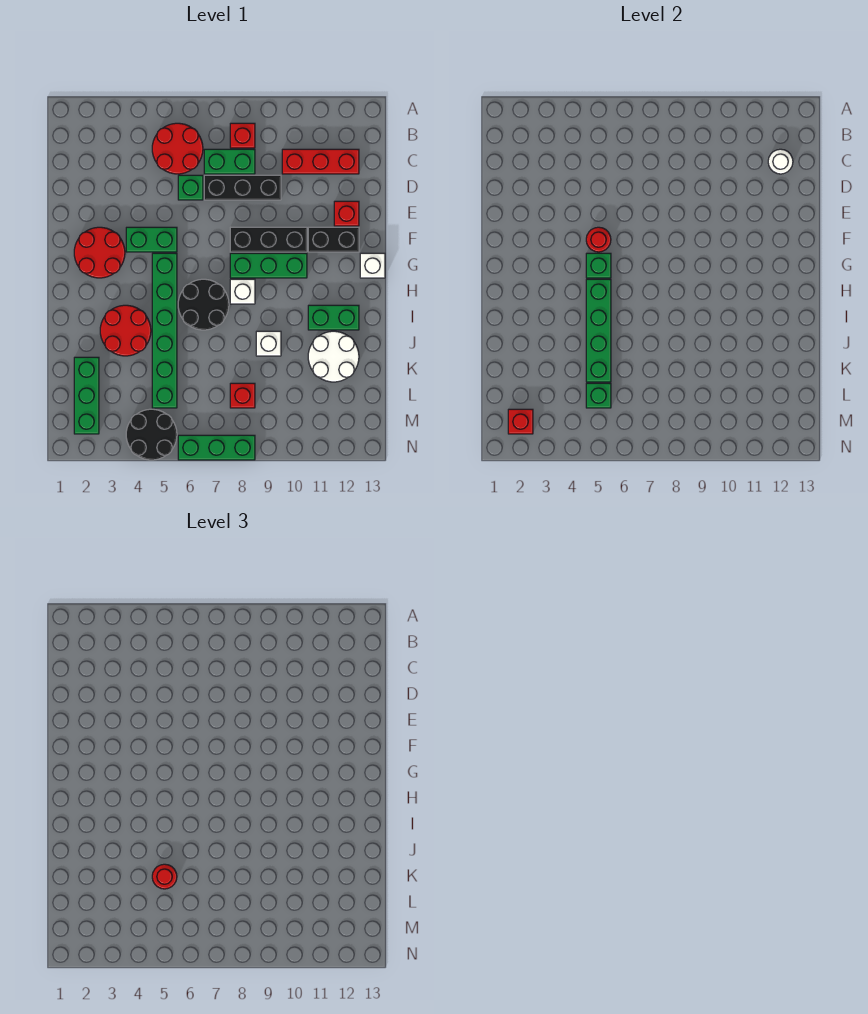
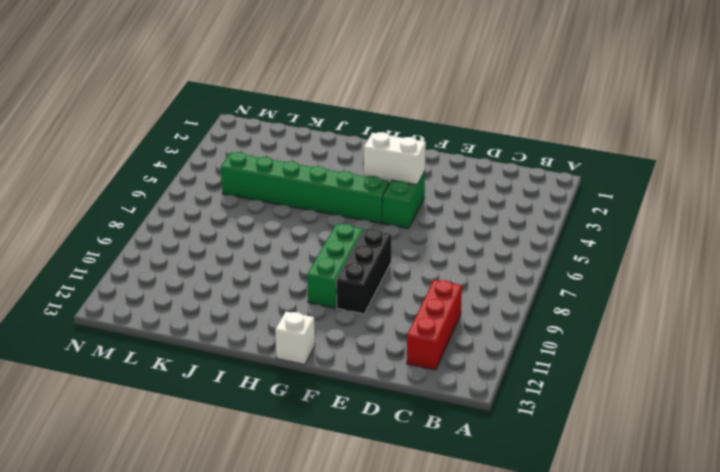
white brick F4:G4 level 2 -> none
none -> red round brick B5:C6 level 1
none -> red brick B8 level 1
none -> green brick C7:C8 level 1
none -> green brick D6 level 1

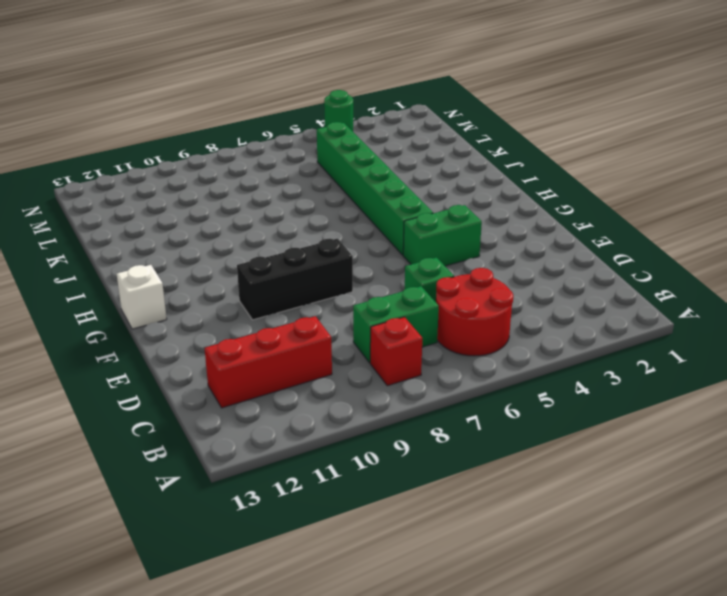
green round brick N4 level 1 -> black round brick M4:N5 level 1
none -> black brick D7:D9 level 1
none -> red brick E12 level 1
none -> red round brick F2:G3 level 1
none -> black brick F11:F12 level 1

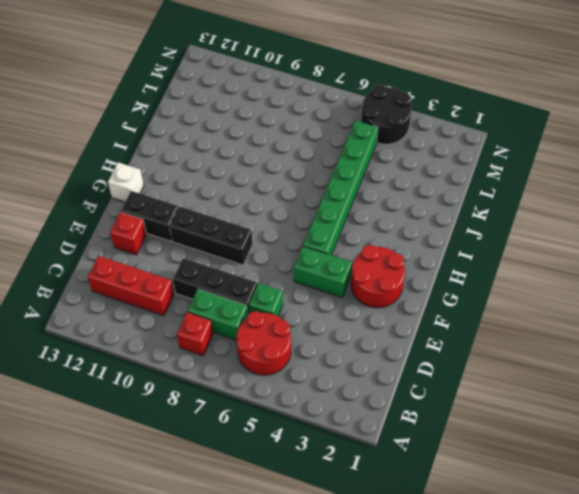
none -> green brick G8:G10 level 1
none -> black round brick H6:I7 level 1
none -> white brick H8 level 1
none -> red round brick I3:J4 level 1

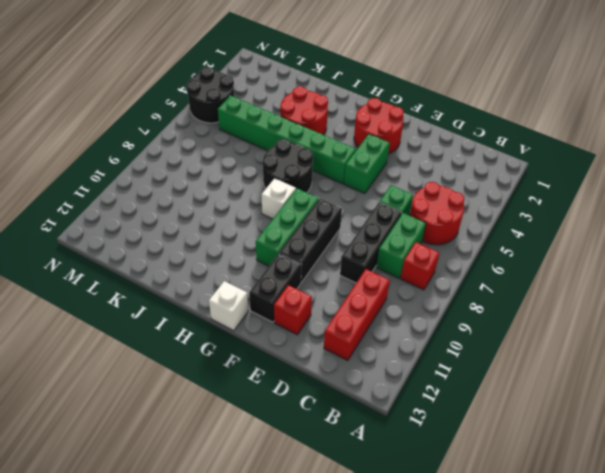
none -> green brick I11:I12 level 1
none -> white brick J9 level 1
none -> white round brick J11:K12 level 1
none -> green brick K2:M2 level 1

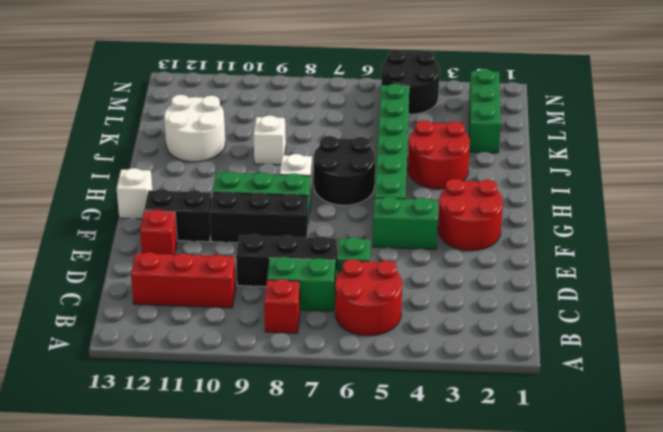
none -> green brick I11:I12 level 1
none -> red brick L8 level 1
none -> green brick N6:N8 level 1
none -> white round brick C12 level 2

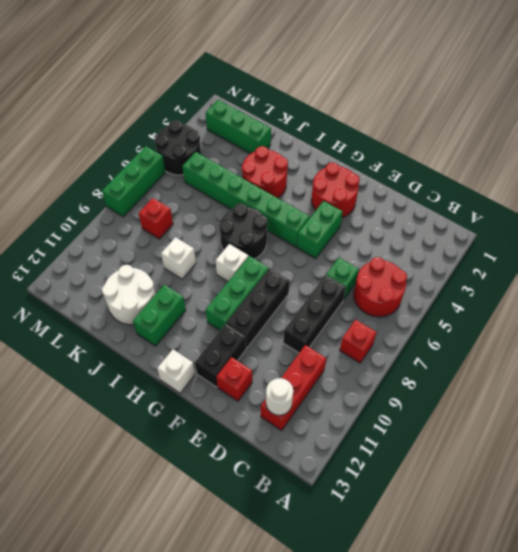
none -> green brick C7:C8 level 1
none -> red round brick F5 level 2
none -> green brick G5 level 2
none -> green brick H5:K5 level 2

